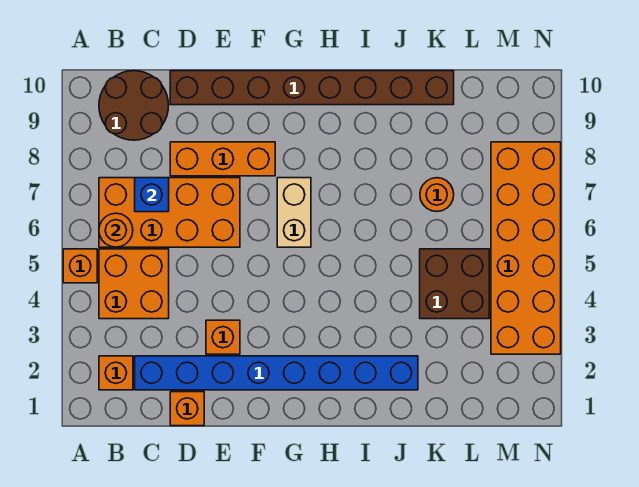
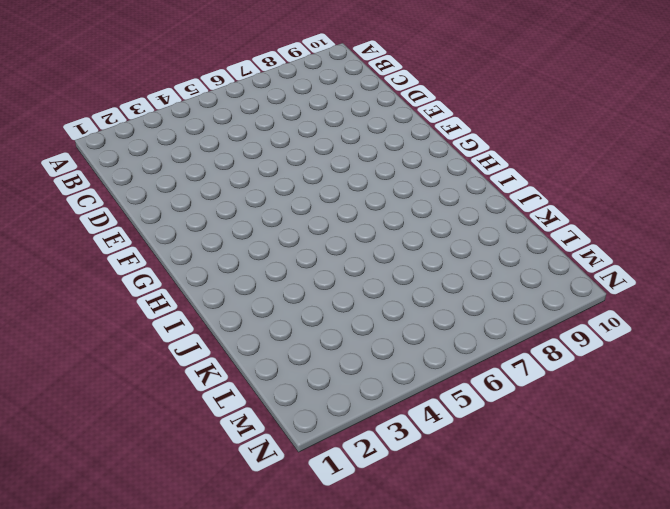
none -> orange brick A5 level 1
none -> orange brick B2 level 1
none -> orange brick B4:C5 level 1

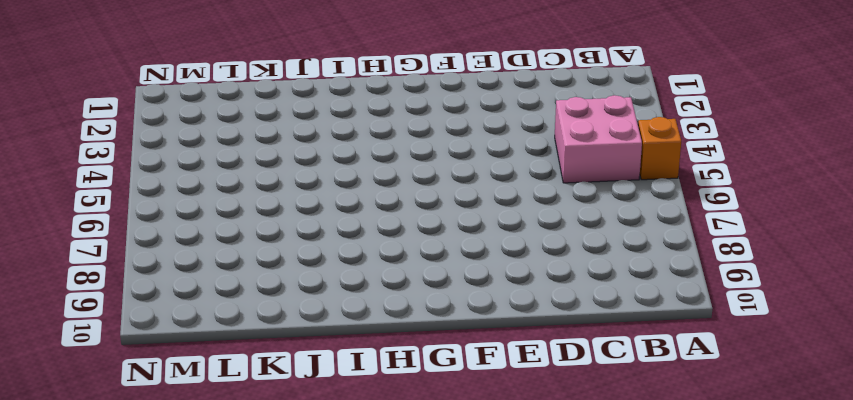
pink brick B4:C5 level 1 -> orange brick B4:C5 level 1
none -> orange brick B2 level 1
none -> orange brick B6:E7 level 1
none -> brown round brick B9:C10 level 1

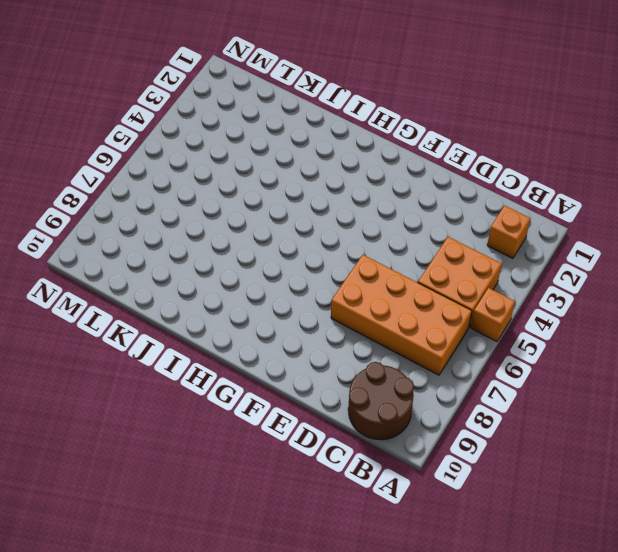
none -> blue brick C2:J2 level 1
none -> orange brick D1 level 1
none -> orange brick D8:F8 level 1

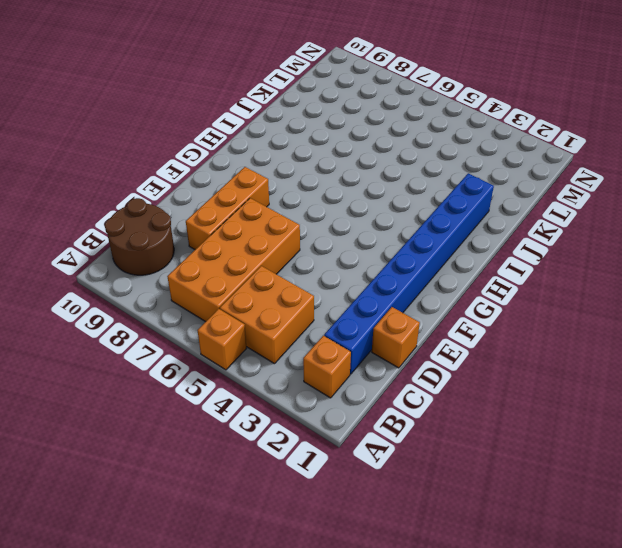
none -> brown brick D10:K10 level 1
none -> orange brick E3 level 1
none -> tan brick G6:G7 level 1

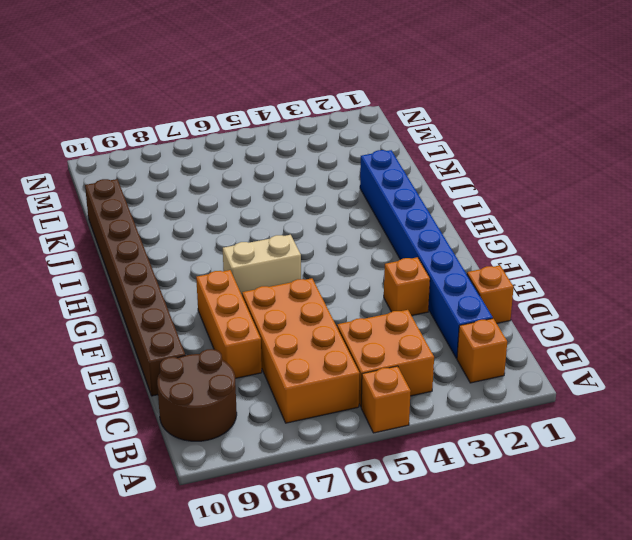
none -> brown brick K4:L5 level 1
none -> orange round brick K7 level 1
none -> orange brick M3:N8 level 1

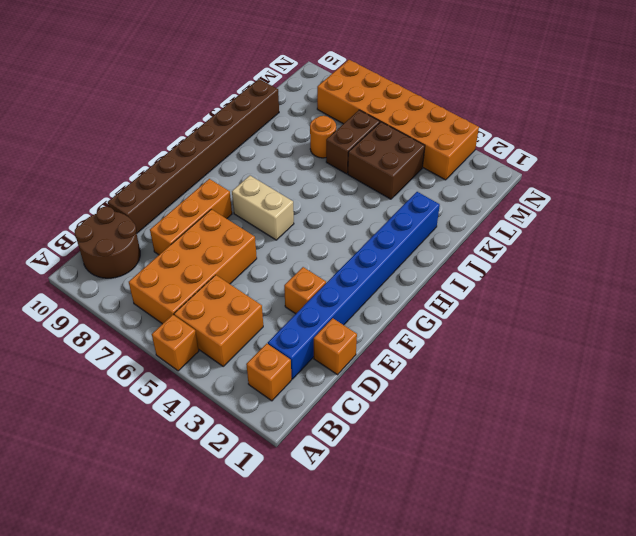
brown brick K6:L6 level 1 -> none
none -> orange round brick B6 level 2
none -> blue brick C7 level 2

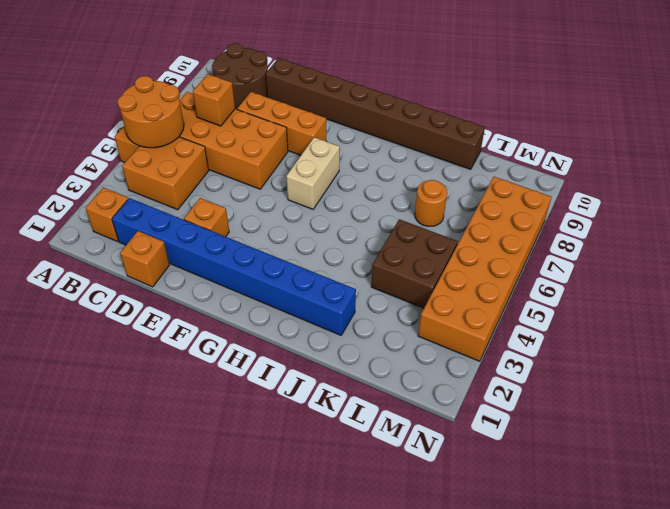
orange round brick A5:B6 level 2 -> orange round brick B6 level 2
orange brick C7 level 2 -> blue brick C7 level 2

